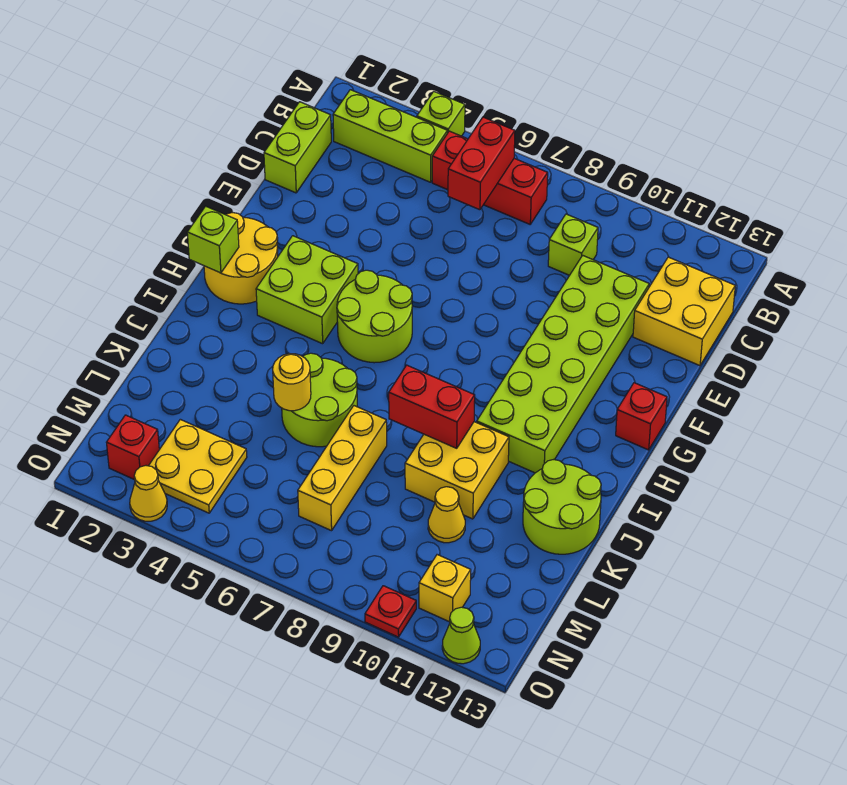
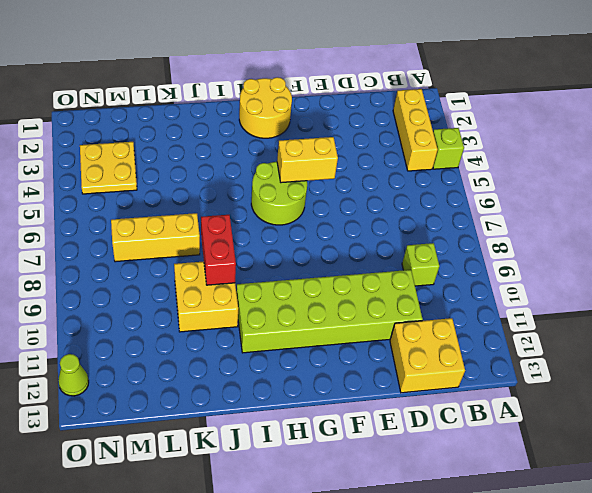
yellow brick B2:B4 level 1 -> lime brick B2:B4 level 1
yellow brick F5:G5 level 2 -> none
none -> red brick B5:B7 level 1
none -> lime brick C1:D1 level 1
none -> lime brick G3:H4 level 1

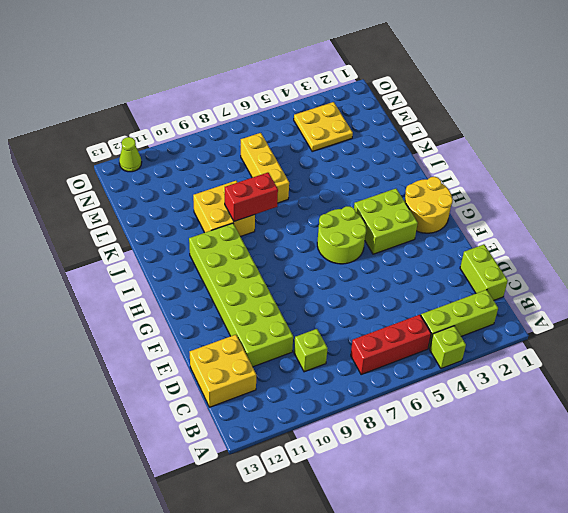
none -> red brick G13 level 1
none -> lime round brick J5:K6 level 1
none -> lime round brick J12:K13 level 1

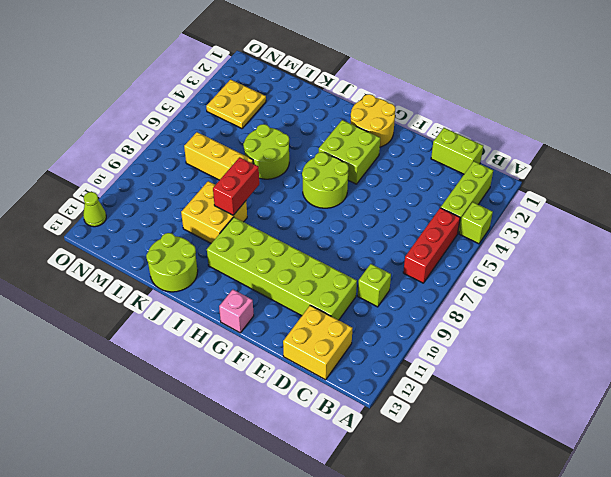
pink brick G13 level 1 -> red brick G13 level 1
none -> yellow cone L10 level 1
none -> red brick N2 level 1
none -> yellow brick N11 level 1

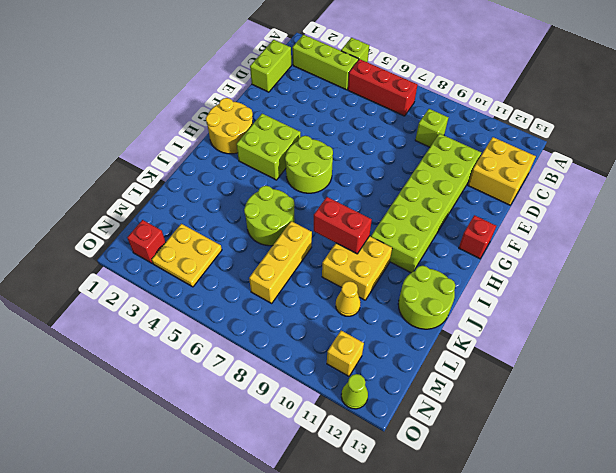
none -> yellow cone O3 level 1
none -> red plate O10 level 1
none -> red brick B6:C6 level 2

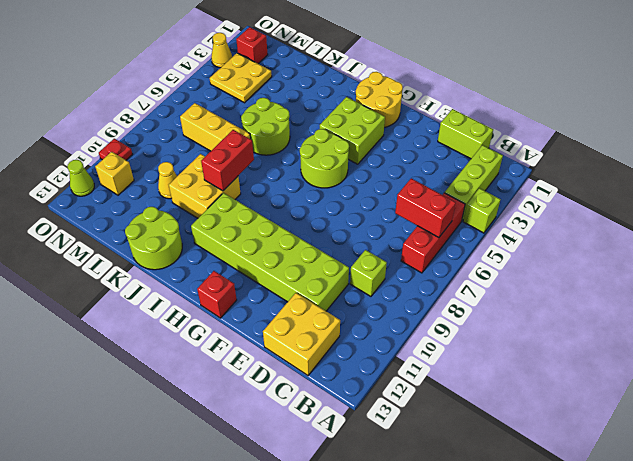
none -> lime brick H1 level 2
none -> yellow round brick K5 level 2

